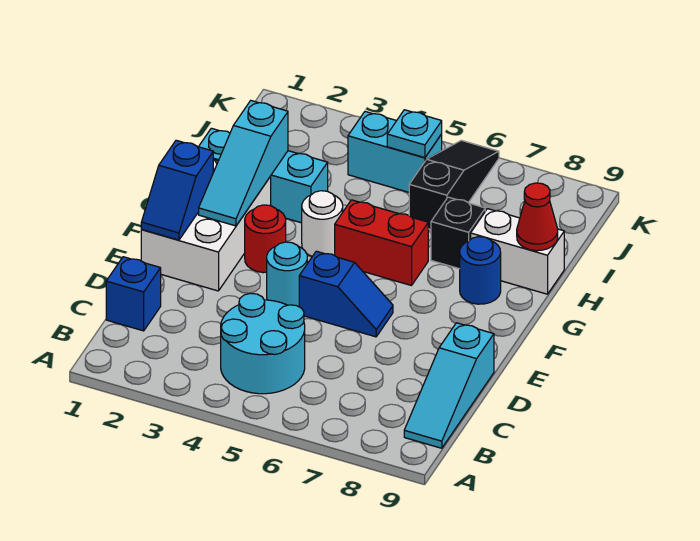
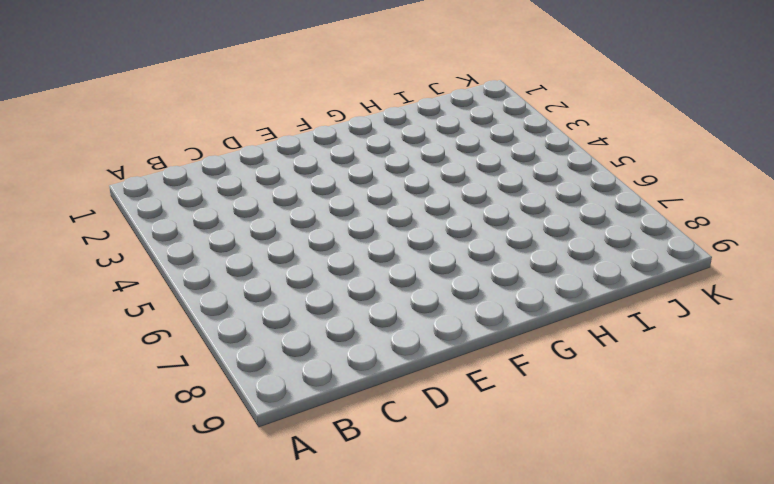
none -> cyan round brick B4:C5 level 1
none -> cyan slope B9:D9 level 1 top D
none -> blue brick C1 level 1

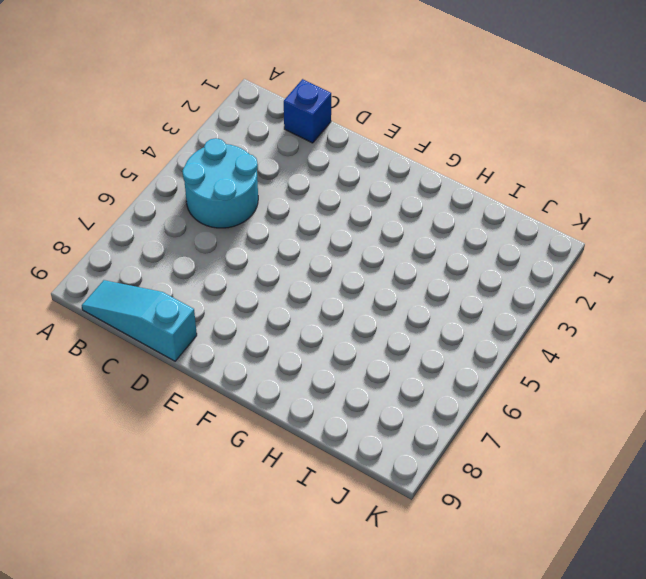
none -> white brick E1:G2 level 1
none -> cyan round brick E4 level 1
none -> blue slope E5:E6 level 1 top 5

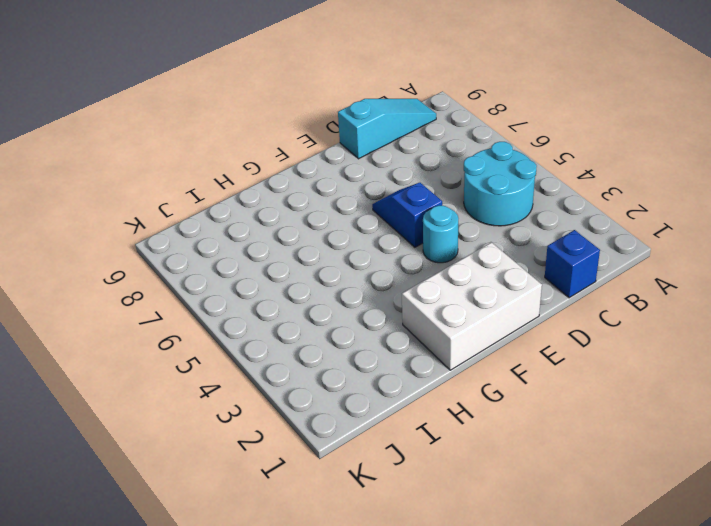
none -> red round brick F3 level 1
none -> white round brick G4 level 1
none -> red brick G5:G6 level 1

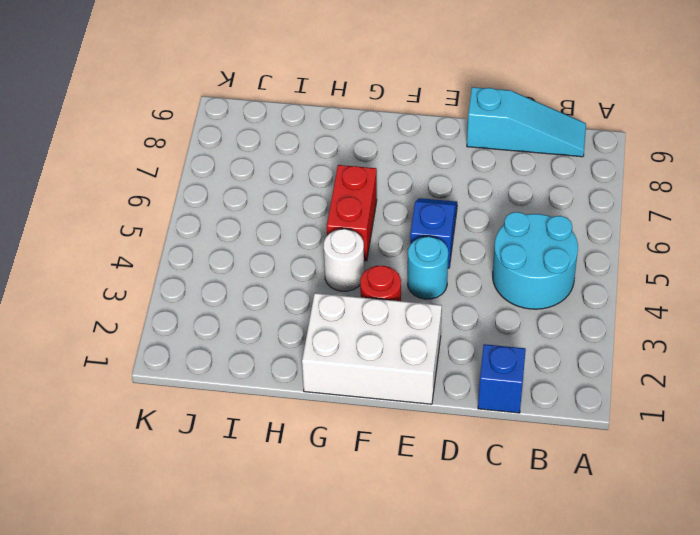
none -> blue round brick G8 level 1
none -> cyan brick H1:H3 level 1
none -> black brick H7 level 1

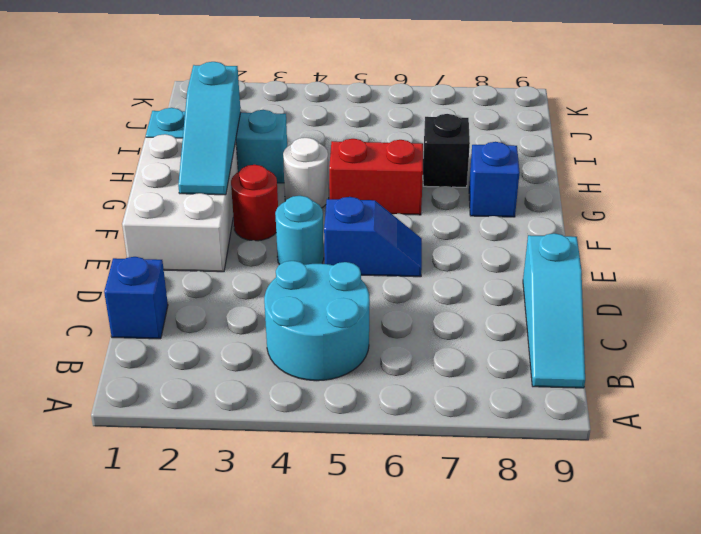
blue brick G8 level 1 -> blue round brick G8 level 1
none -> white brick H8:H9 level 1
none -> black slope I6:K6 level 1 top I
none -> cyan brick J4:J5 level 1

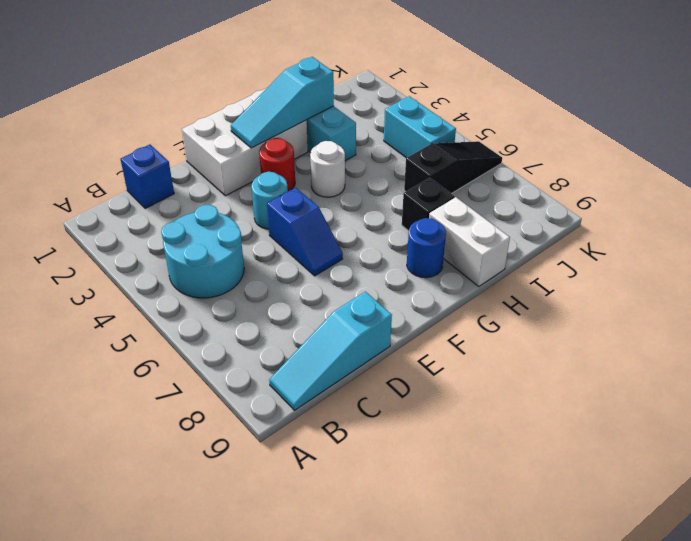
none -> red brick G5:G6 level 1
none -> blue slope E1:F1 level 2 top F
none -> red cone H9 level 2

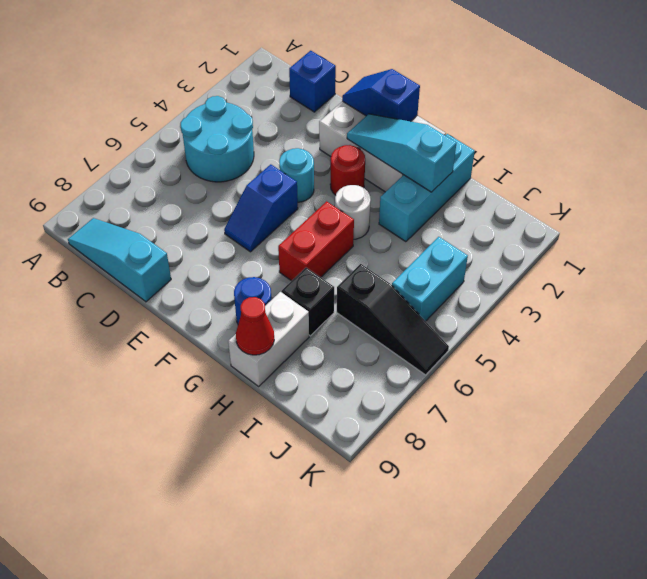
none -> cyan plate J5 level 2

